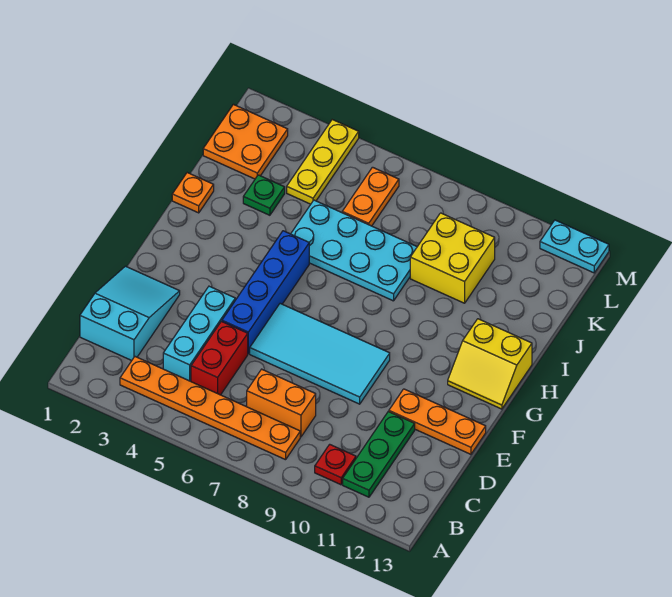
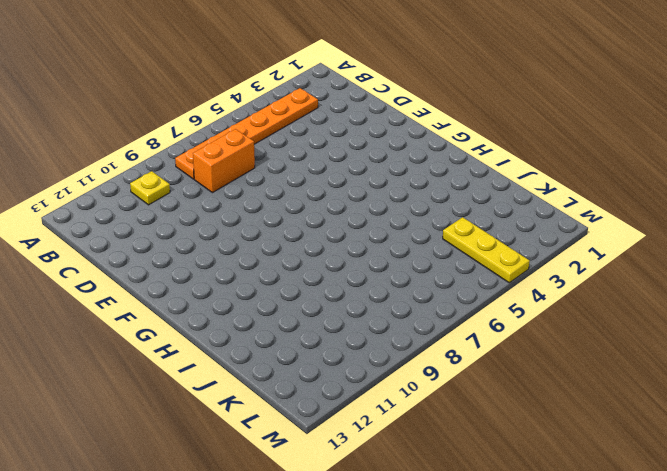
yellow plate B10 level 1 -> red plate B10 level 1
none -> green plate B11:D11 level 1
none -> cyan slope C1:E2 level 1 top C
none -> cyan brick C4:E4 level 1

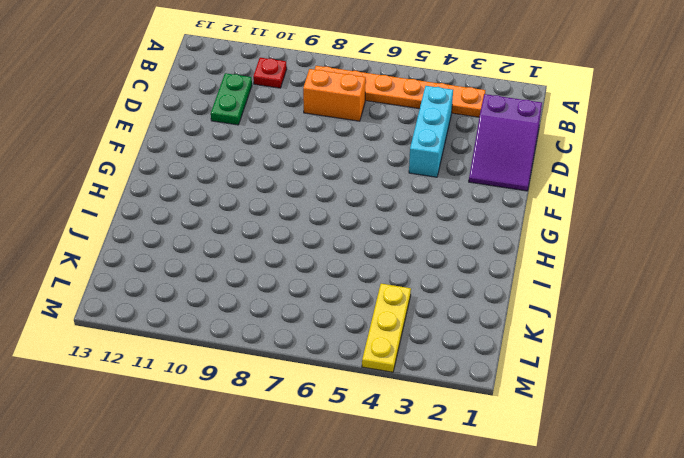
purple slope C1:E2 level 1 top C -> cyan slope C1:E2 level 1 top C
green plate C11:D11 level 1 -> green plate B11:D11 level 1
none -> red brick C5:D5 level 1
none -> blue brick E5:H5 level 1
none -> cyan tile E6:F9 level 1

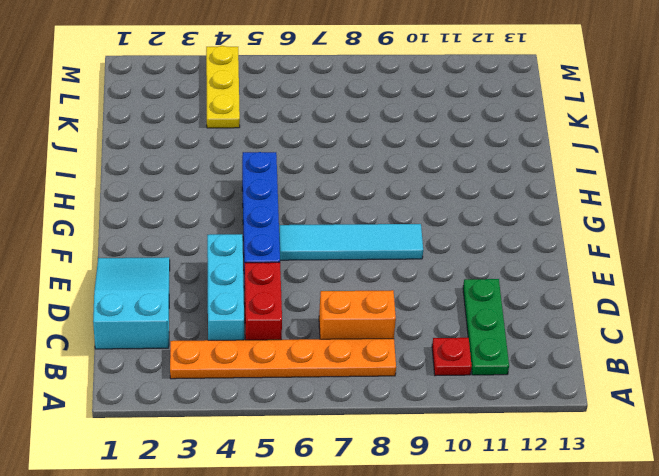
cyan tile F6:F9 level 1 -> cyan tile E6:F9 level 1
none -> orange plate E11:E13 level 1
none -> yellow slope G12:H13 level 1 top H
none -> orange plate I1 level 1

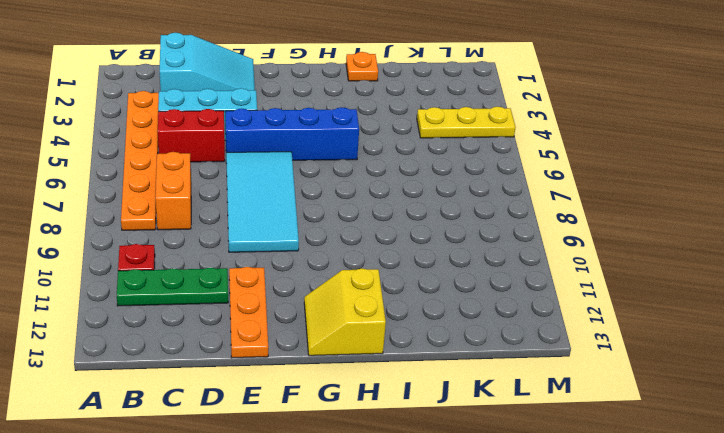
none -> cyan plate I5:J8 level 1
none -> green plate J3 level 1
none -> yellow brick J9:K10 level 1

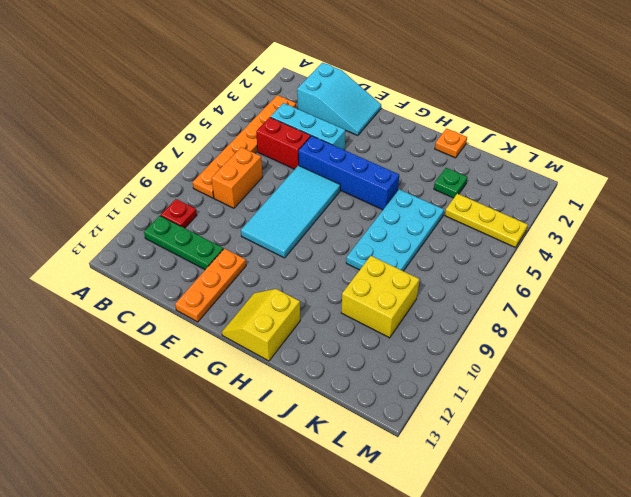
none -> orange plate K1:L2 level 1
none -> orange plate K6:L6 level 1
none -> cyan plate M12:M13 level 1

